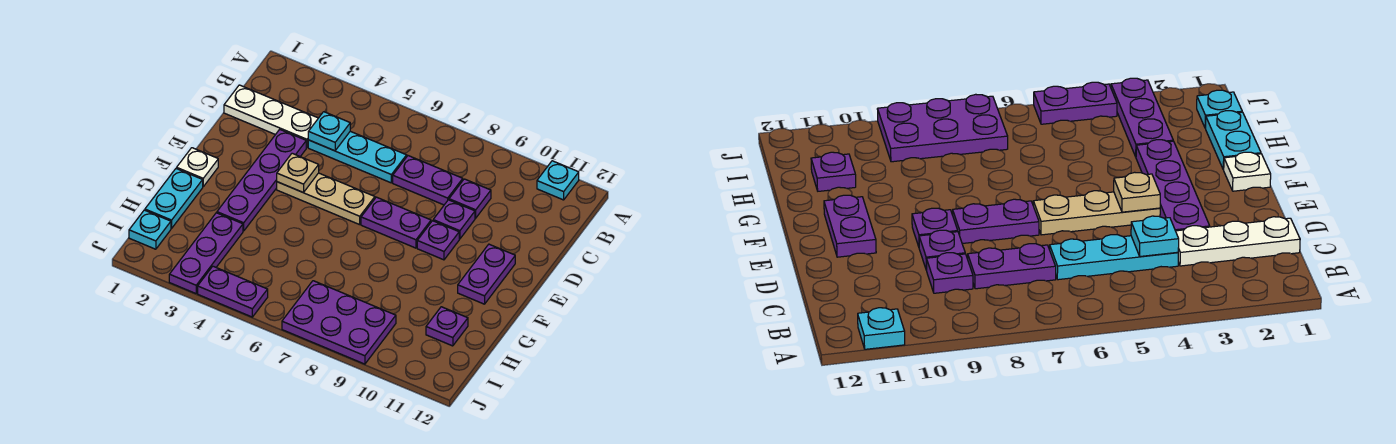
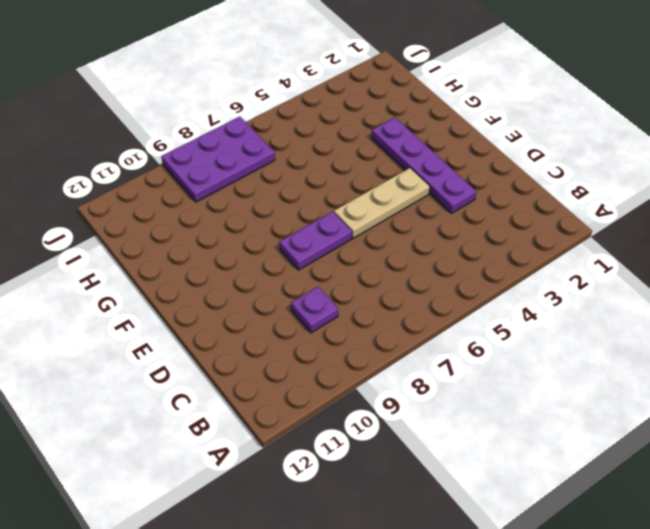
none -> cyan plate A11 level 1
none -> white plate C1:C3 level 1
none -> cyan plate C4:C6 level 1

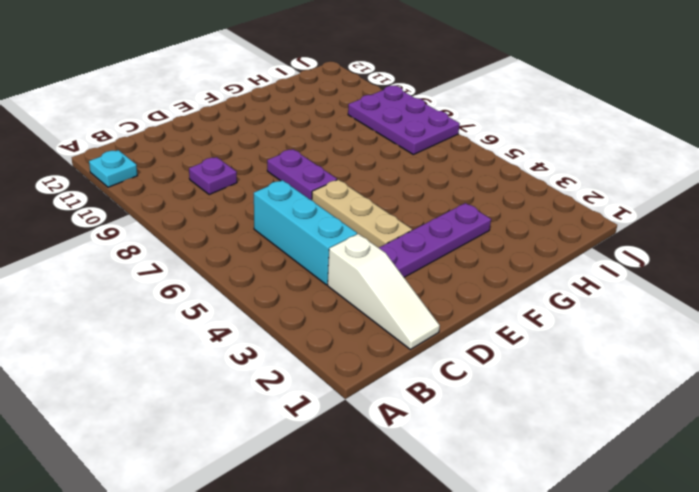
white slope C1:C3 level 1 top 3 -> white plate C1:C3 level 1
cyan brick C4:C6 level 1 -> cyan plate C4:C6 level 1
none -> purple plate C7:C8 level 1
none -> purple plate D9 level 1
none -> purple plate E9 level 1

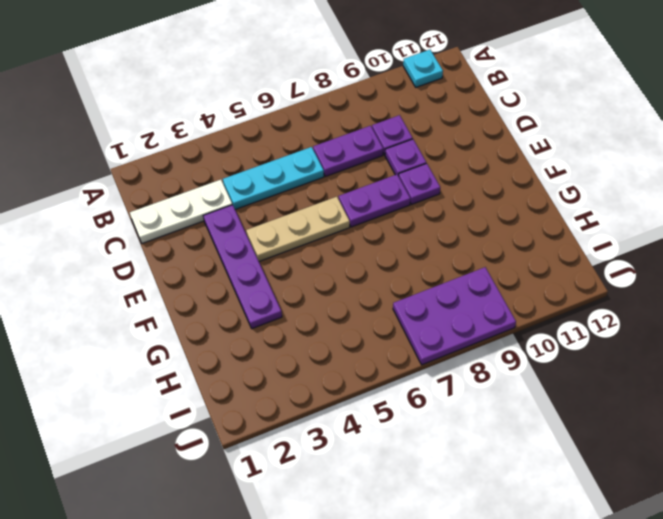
none -> purple plate E11:F11 level 1
none -> white plate F1 level 1
none -> cyan plate G1:H1 level 1

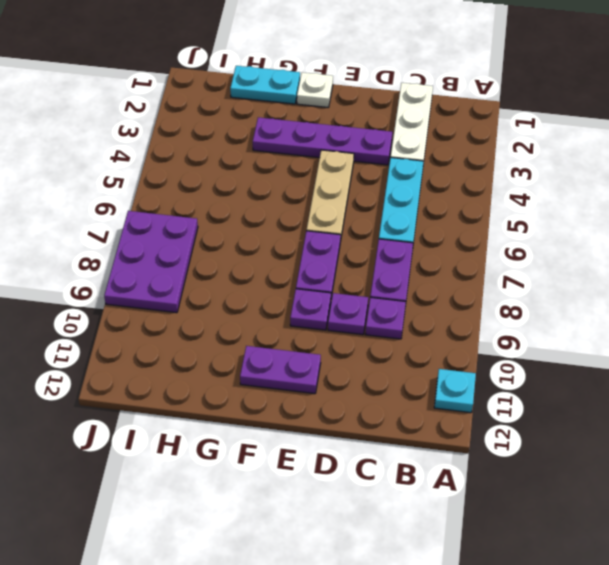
none -> purple plate H3:J3 level 1
none -> purple plate H11 level 1
none -> cyan plate I1 level 1

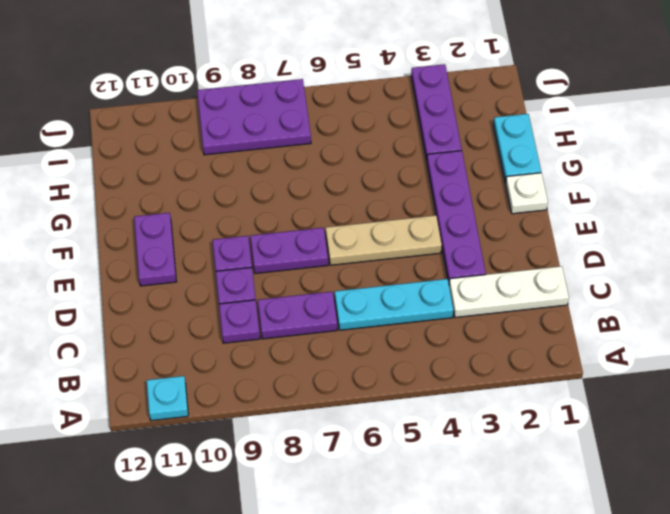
none -> purple plate H11 level 1
none -> cyan plate I1 level 1
none -> purple plate J4:J5 level 1

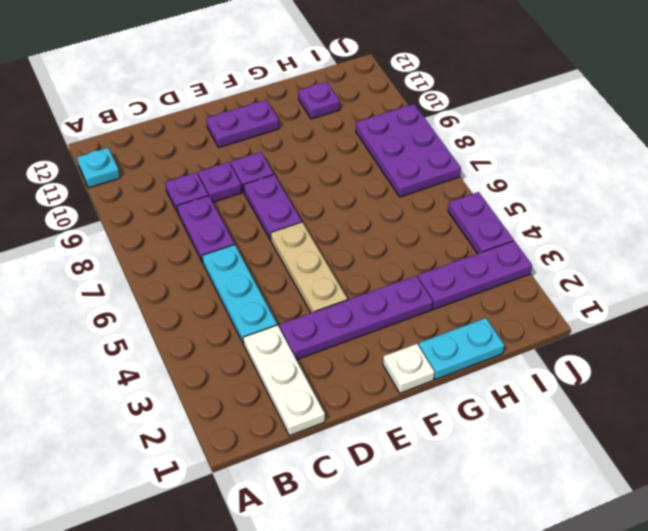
none -> cyan plate I1 level 1
none -> cyan plate C4 level 2
none -> tan plate E4 level 2

